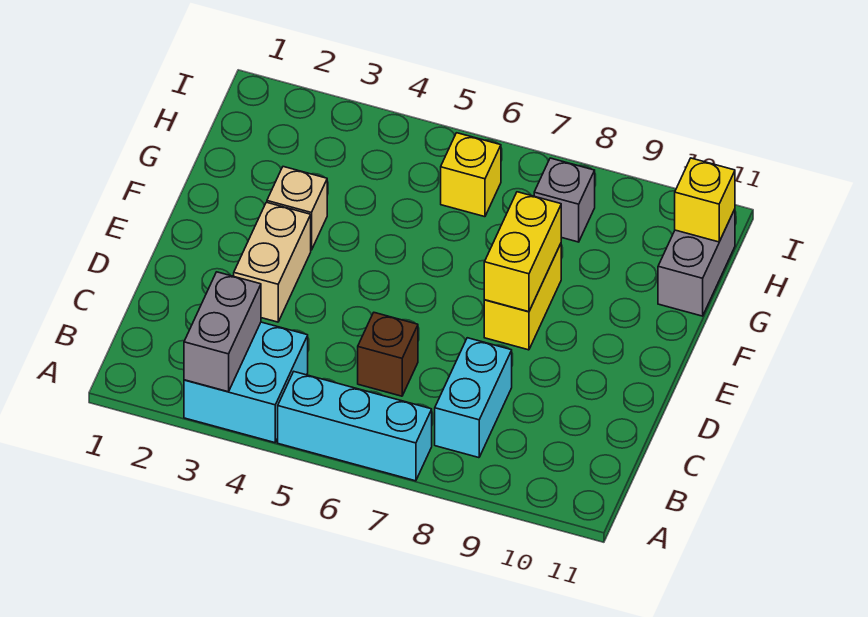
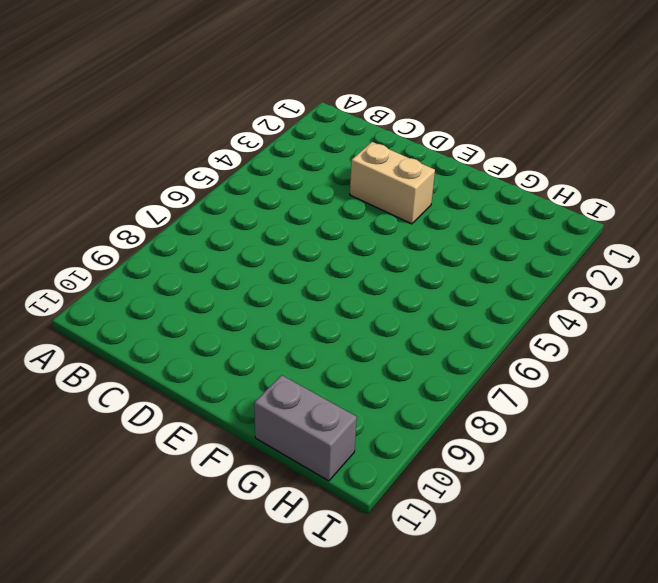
none -> cyan brick A3:B4 level 1
none -> cyan brick A5:A7 level 1
none -> cyan brick B8:C8 level 1

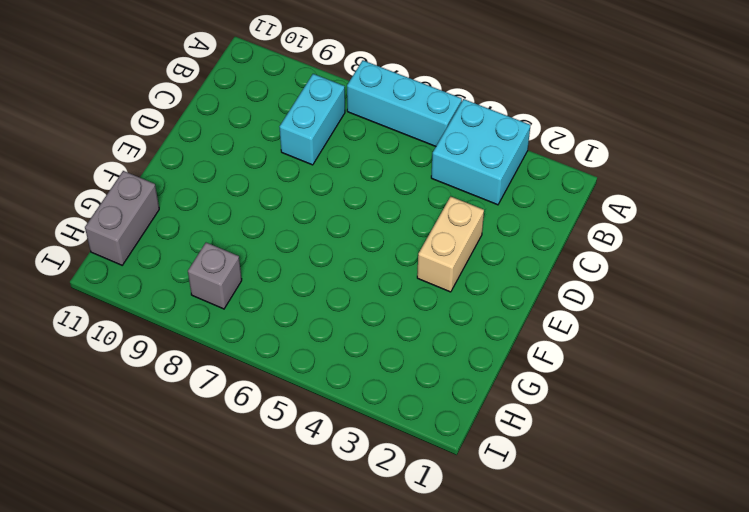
none -> brown brick C6 level 1
none -> yellow brick E8:F8 level 1
none -> tan brick F3 level 1

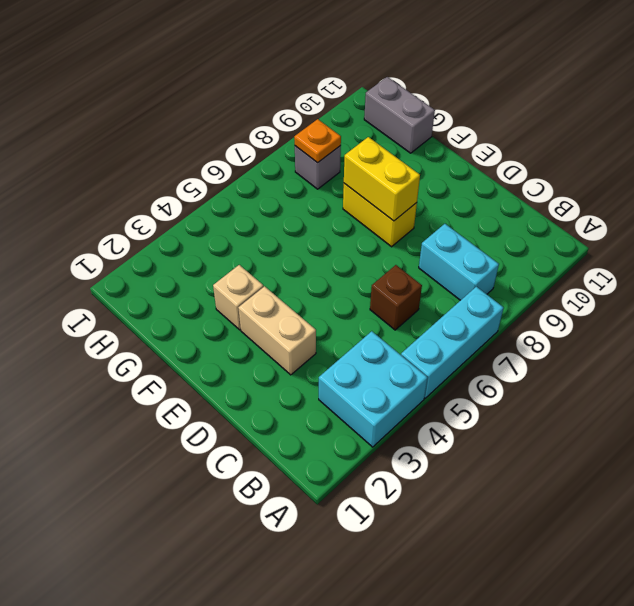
orange plate H8 level 2 -> none
none -> yellow brick H6 level 1
none -> grey brick A3:B3 level 2
none -> yellow brick H11 level 2

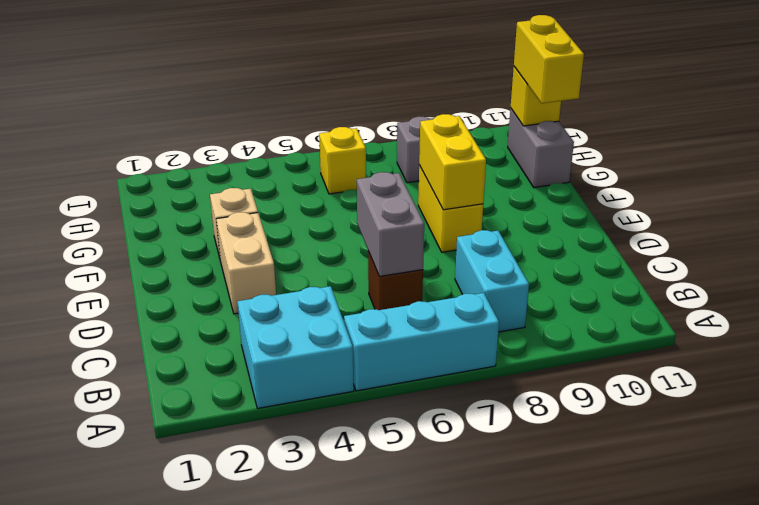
grey brick C6:D6 level 2 -> grey brick A3:B3 level 2
yellow brick G11:H11 level 3 -> none

